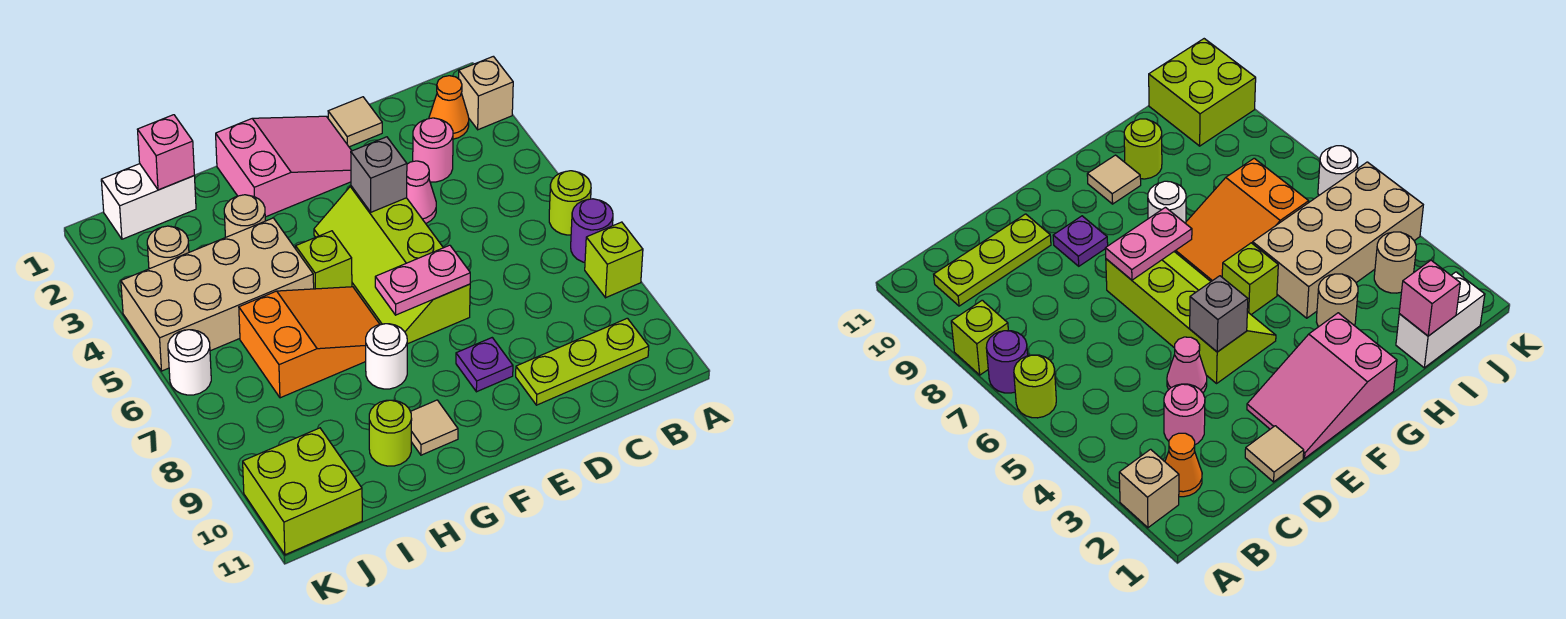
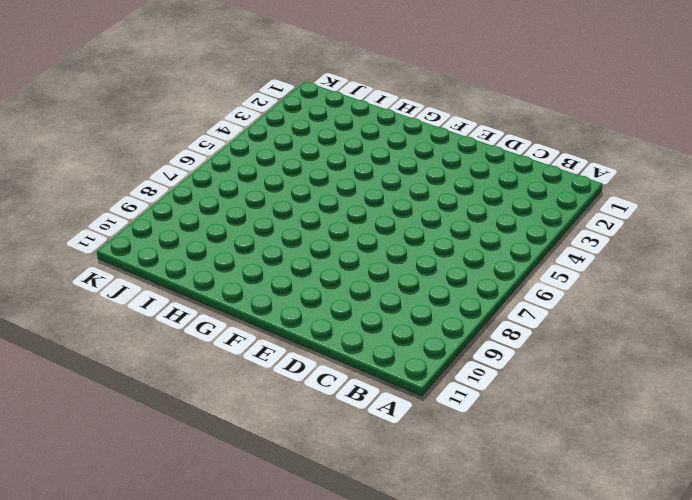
none -> tan brick A2 level 1
none -> lime round brick A6 level 1
none -> purple round brick A7 level 1

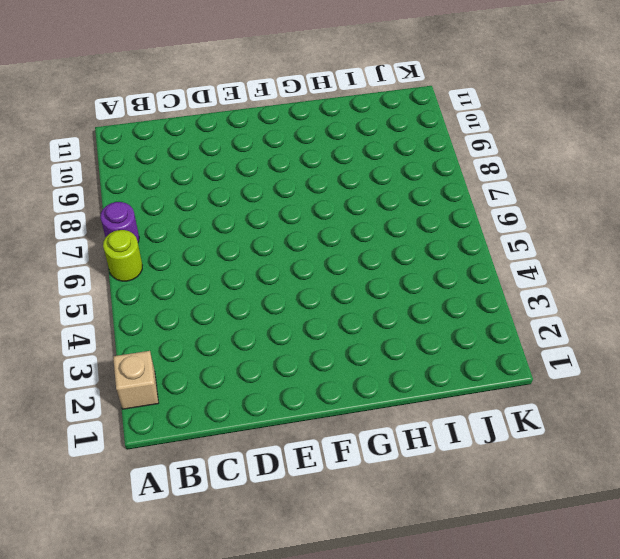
none -> lime brick A8 level 1
none -> orange cone B2 level 1
none -> lime plate B10:D10 level 1

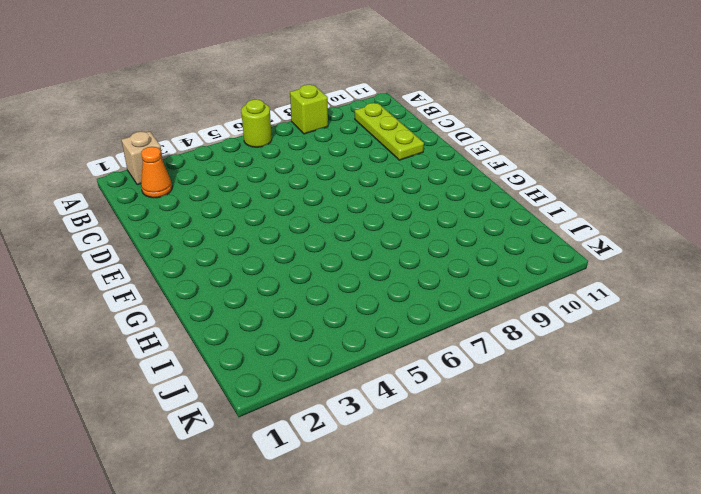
none -> purple round brick A7 level 1
none -> pink round brick C3 level 1
none -> tan tile D1 level 1

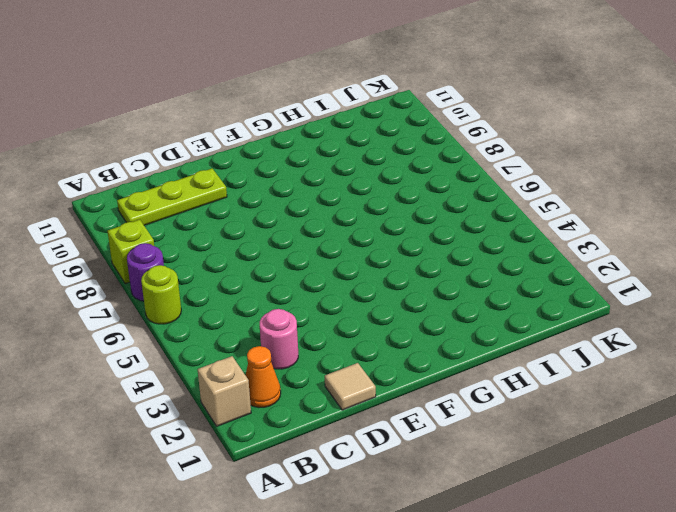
none -> pink cone D4 level 1
none -> pink slope E1:G2 level 1 top G
none -> lime slope E4:F7 level 1 top E

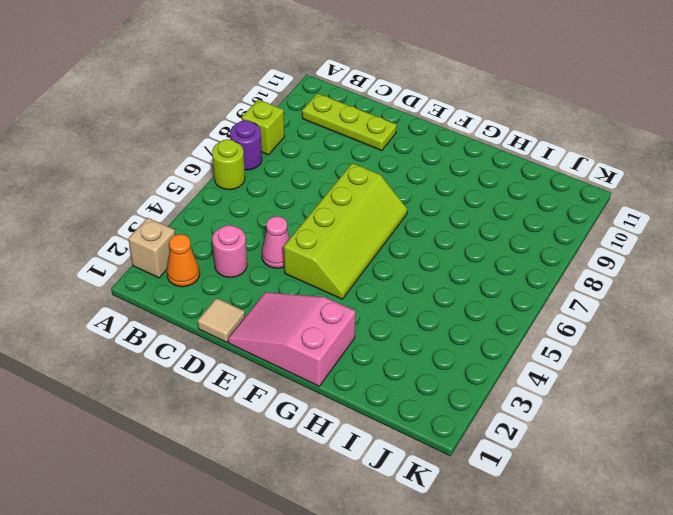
none -> purple plate E9 level 1
none -> lime brick G5 level 1
none -> orange slope G6:I7 level 1 top I

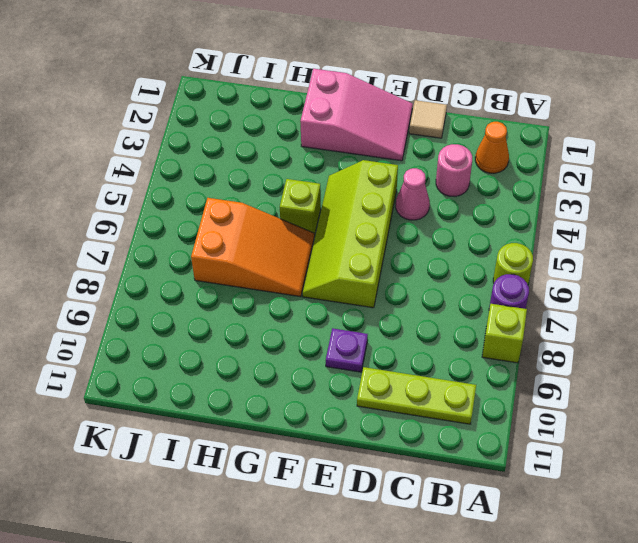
none -> tan brick A2 level 1
none -> white round brick G8 level 1
none -> tan tile G10 level 1

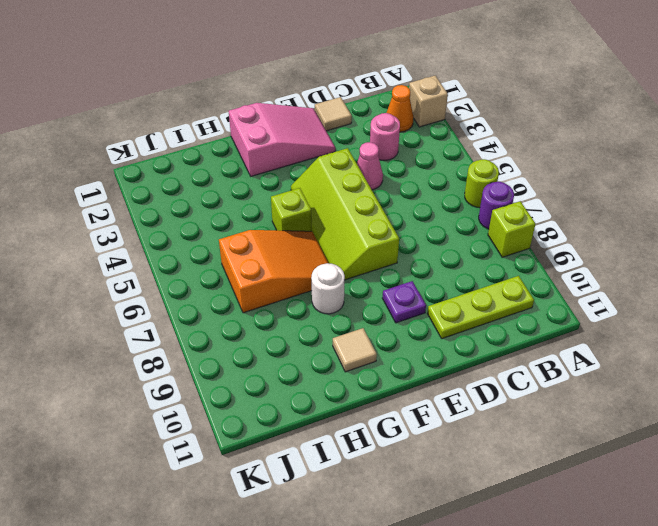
none -> tan round brick H3 level 1
none -> tan brick H4:K5 level 1
none -> lime round brick H10 level 1

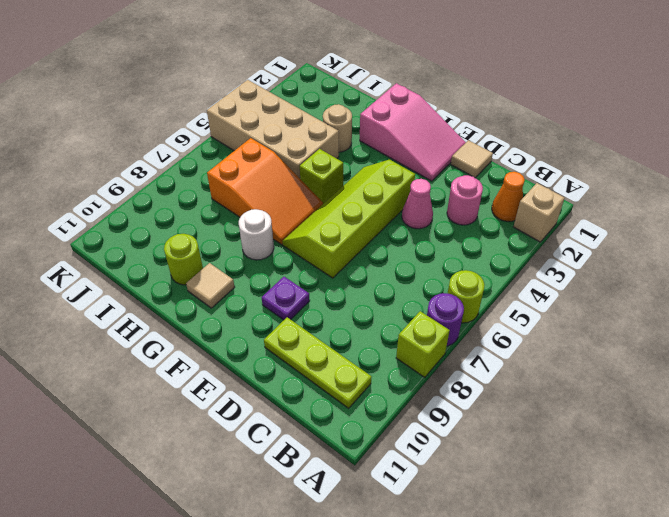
none -> white brick I1:J1 level 1
none -> tan round brick J3 level 1
none -> lime brick J10:K11 level 1

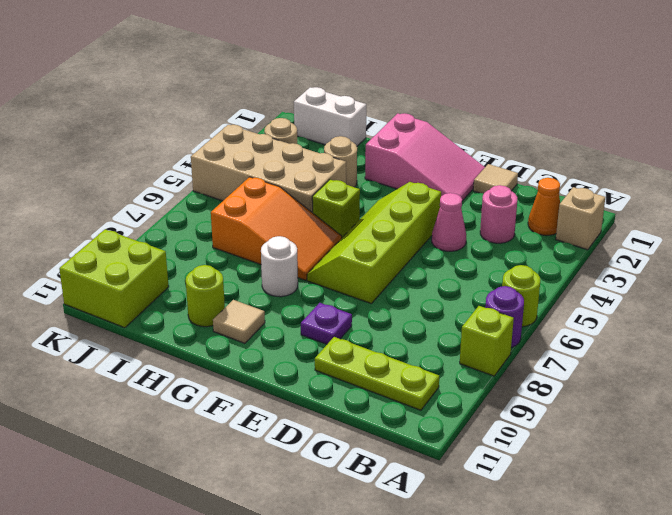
none -> white round brick K6 level 1
none -> grey brick E4 level 2
none -> pink plate E7:F7 level 2

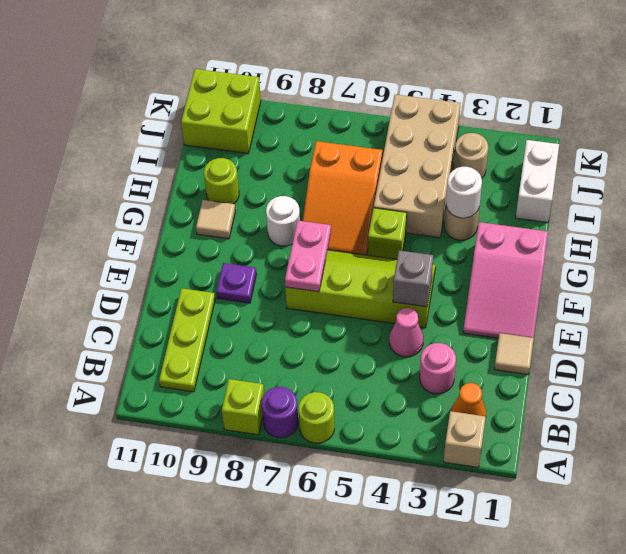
white round brick H3 level 2 -> white round brick K6 level 1
none -> pink brick I1 level 2

